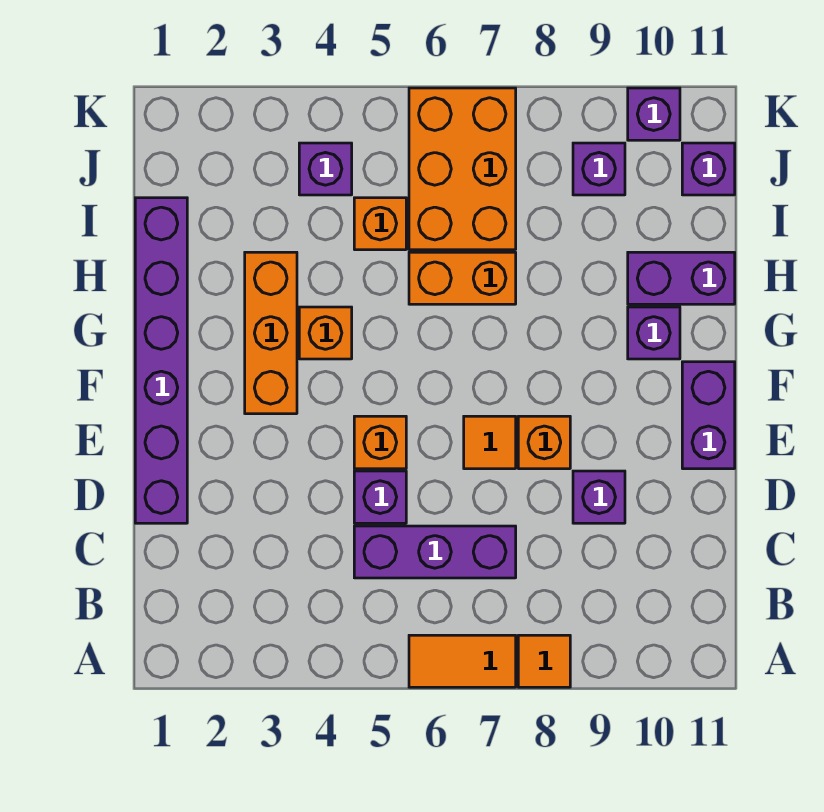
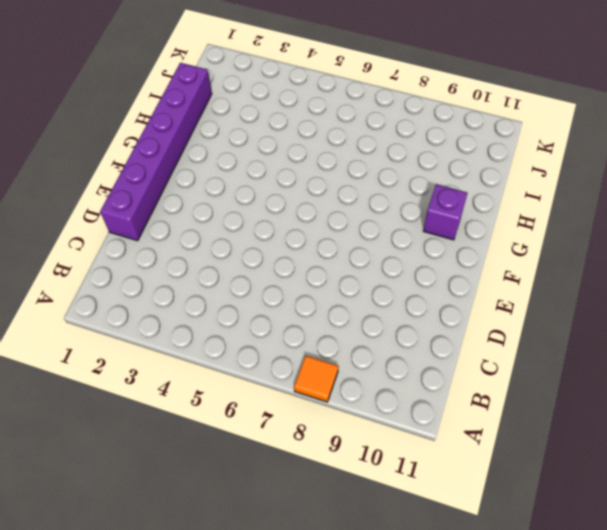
none -> orange tile A6:A7 level 1
none -> purple brick C5:C7 level 1
none -> purple brick D5 level 1

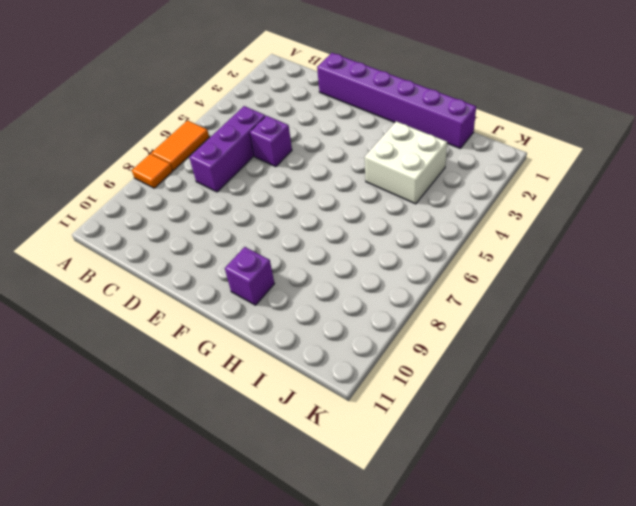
white brick H3:I4 level 1 -> orange brick F3:H3 level 1
none -> purple brick D9 level 1
none -> orange brick E5 level 1
none -> orange tile E7 level 1

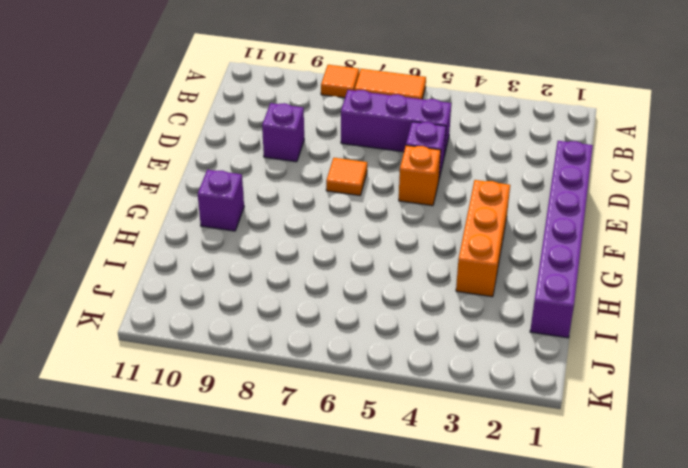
none -> orange brick E8 level 1
none -> purple brick E11:F11 level 1
none -> orange brick G4 level 1

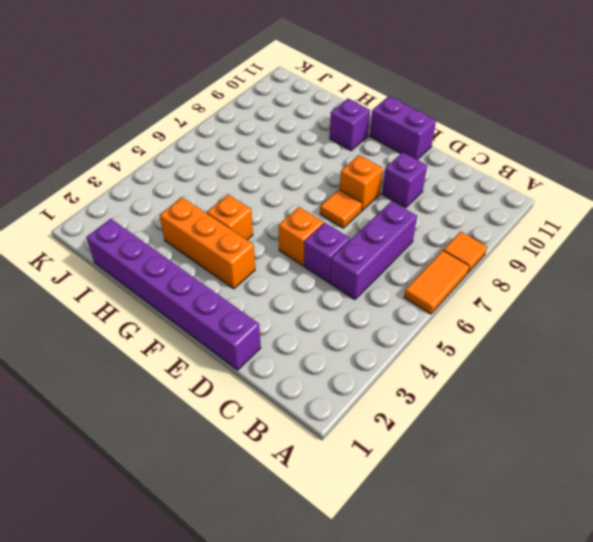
none -> orange brick H6:H7 level 1
none -> purple brick H10:H11 level 1
none -> orange brick I5 level 1

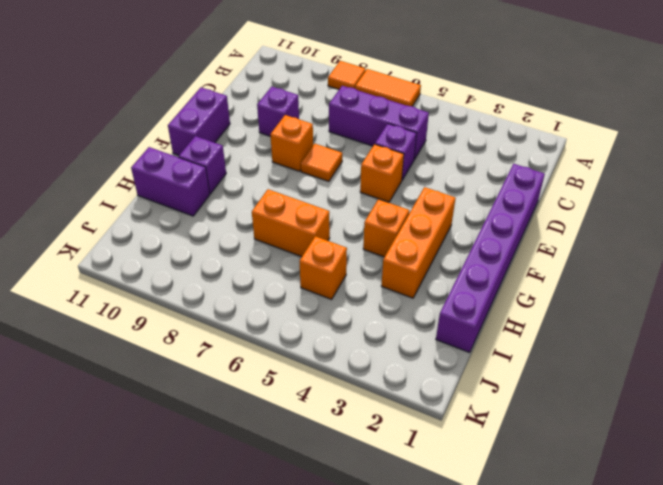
none -> orange brick I6:K7 level 1
none -> purple brick J4 level 1
none -> purple brick J9 level 1

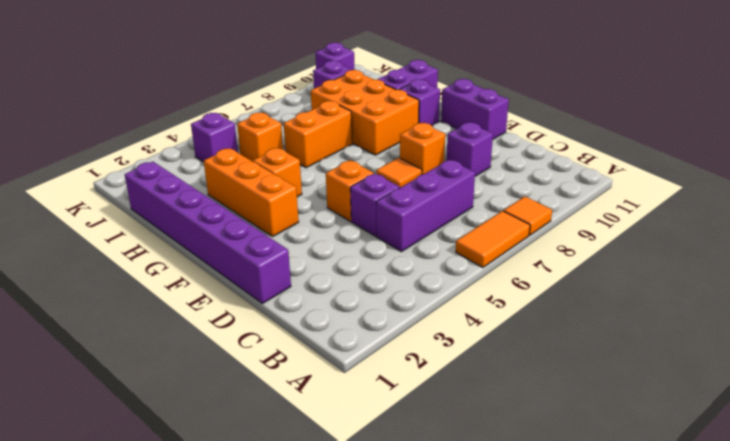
orange brick G8:I9 level 1 -> orange brick I6:K7 level 1
none -> purple brick J11 level 1

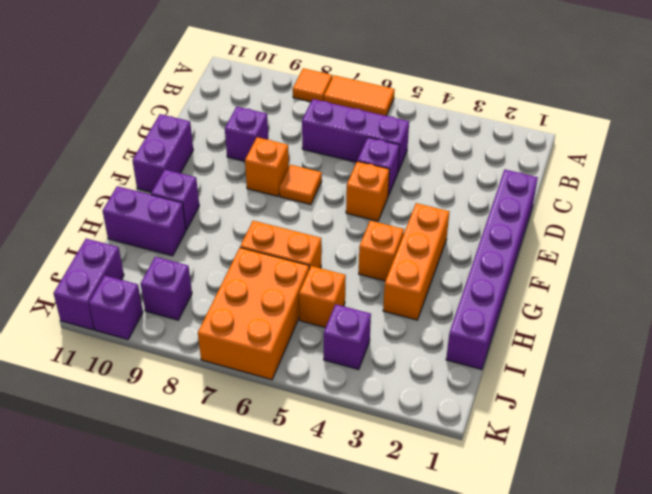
purple brick J11:K11 level 1 -> purple brick J11 level 1

